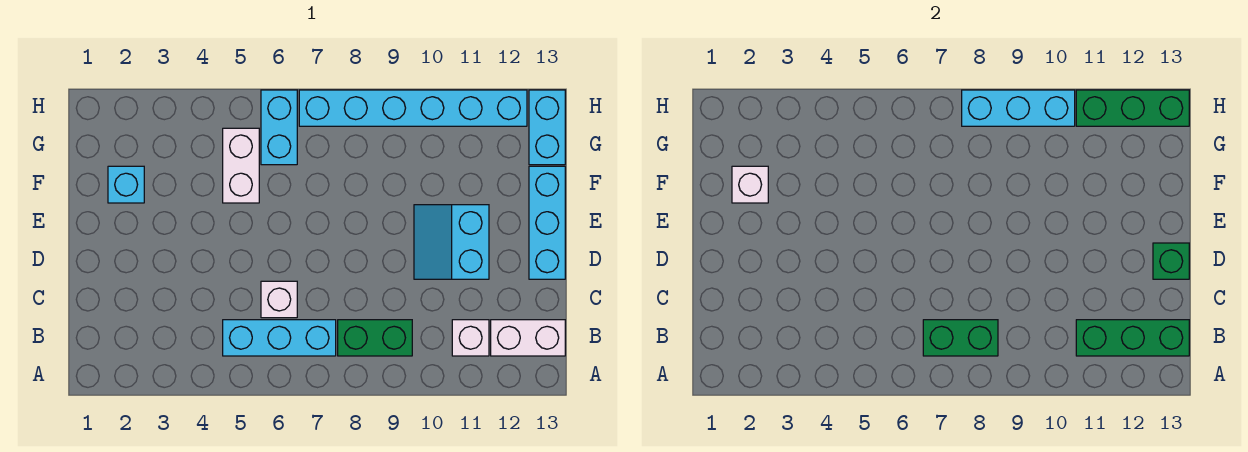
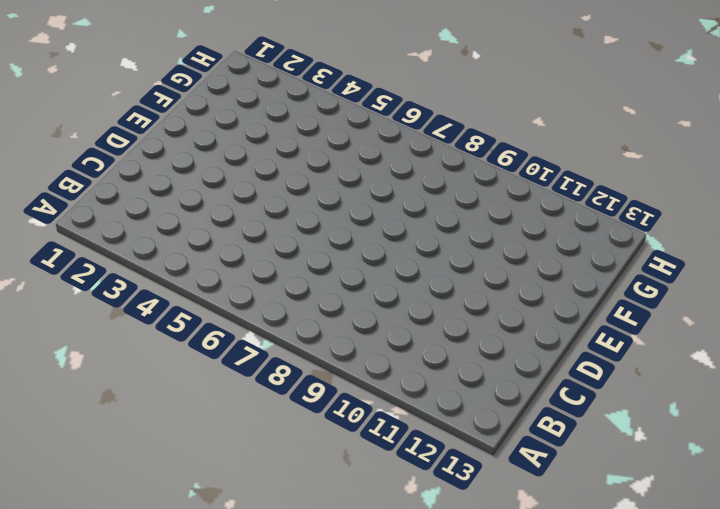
none -> cyan brick B5:B7 level 1
none -> green brick B8:B9 level 1
none -> white brick B11 level 1

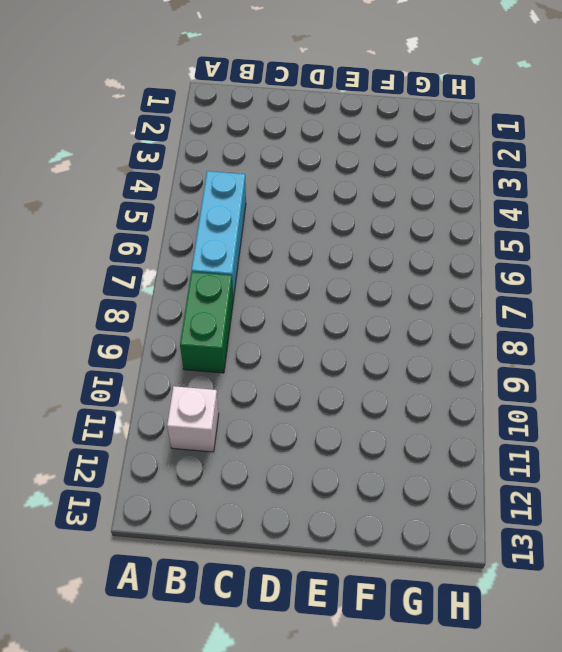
none -> white brick B12:B13 level 1
none -> white brick C6 level 1
none -> cyan slope D10:E11 level 1 top 11

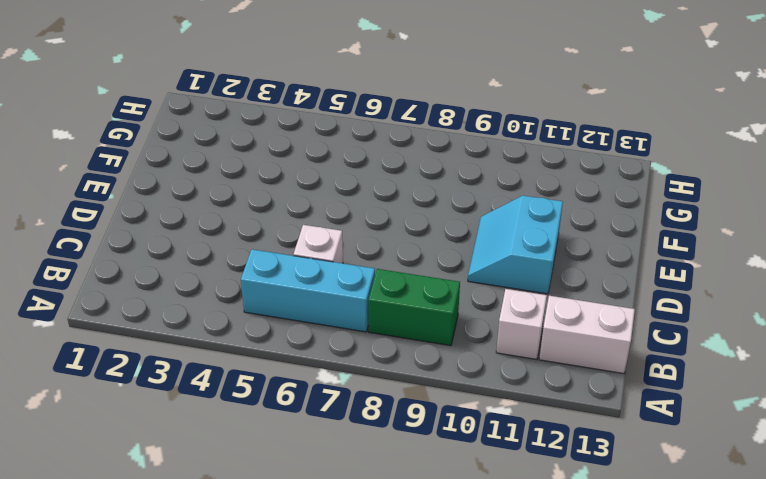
none -> cyan brick D13:F13 level 1
none -> cyan brick F2 level 1
none -> white brick F5:G5 level 1

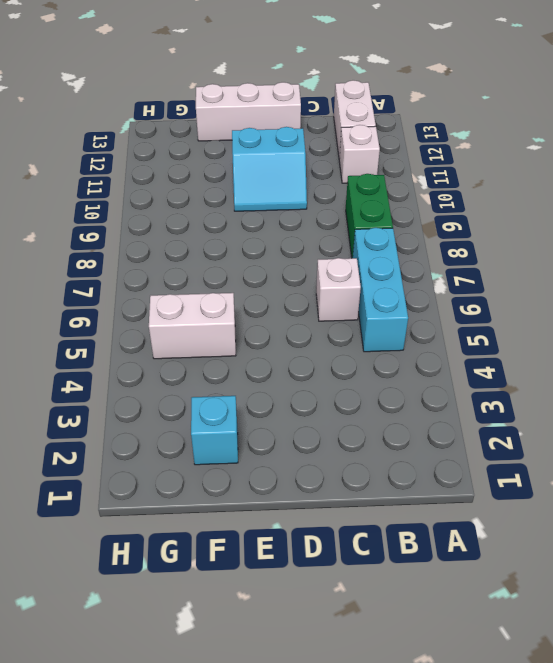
white brick D13:F13 level 1 -> cyan brick D13:F13 level 1
none -> cyan brick G6:H6 level 1
none -> cyan brick G13:H13 level 1
none -> cyan brick H7:H12 level 1

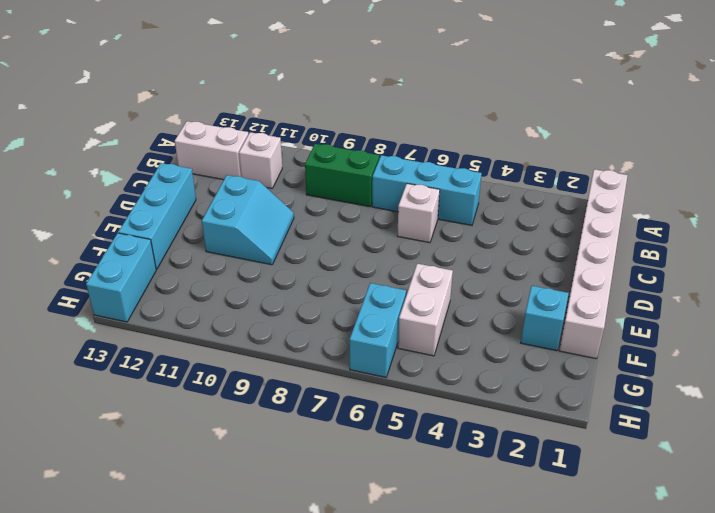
white brick A1:F1 level 1 -> none
none -> cyan brick H7:H12 level 1
none -> green brick B7:B8 level 2
none -> green brick B11:B13 level 2

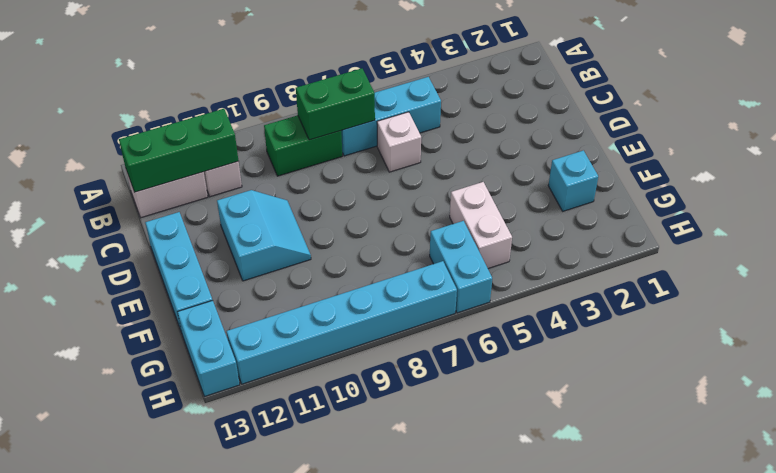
none -> green brick D13 level 2
none -> white brick F2 level 2
none -> cyan brick H8:H10 level 2

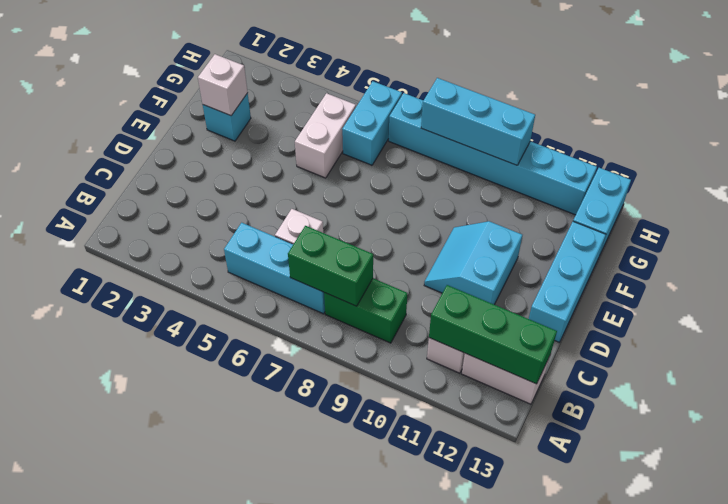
none -> green brick D13 level 2
none -> green brick H11:H13 level 2

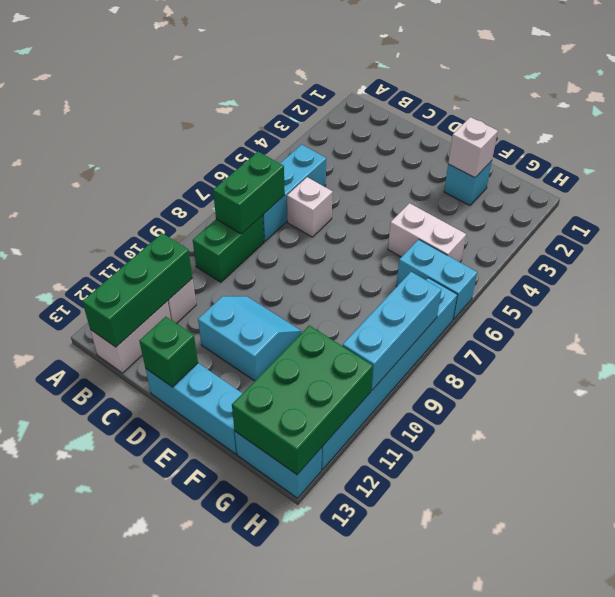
green brick G11:H13 level 2 -> green brick H11:H13 level 2

